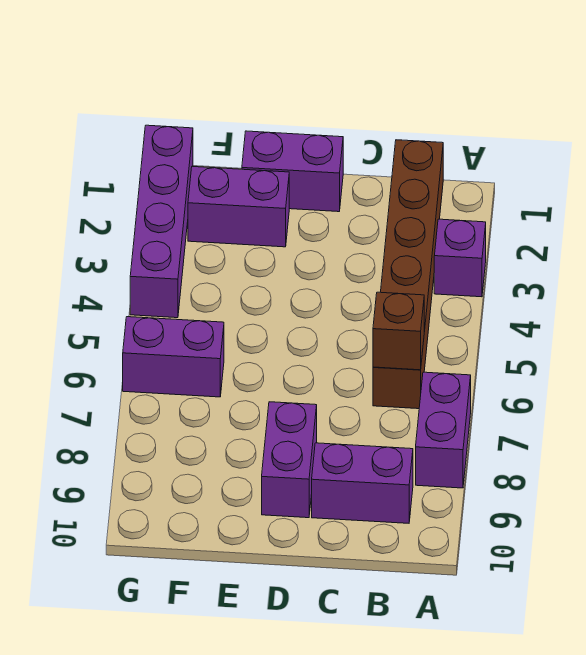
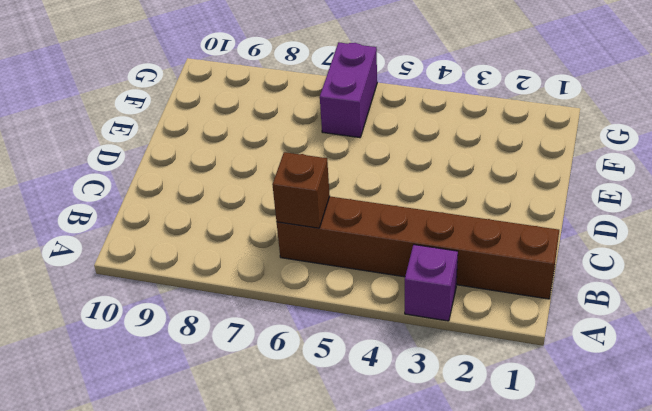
none -> purple brick A7:A8 level 1
none -> purple brick B9:C9 level 1

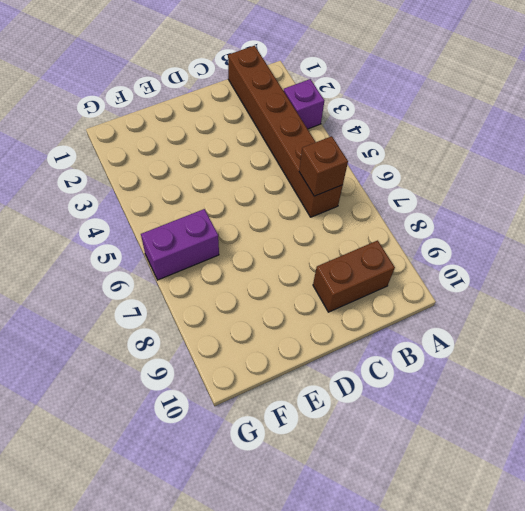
brown brick B9:C9 level 1 -> purple brick B9:C9 level 1
none -> purple brick A7:A8 level 1
none -> purple brick D1:E1 level 1

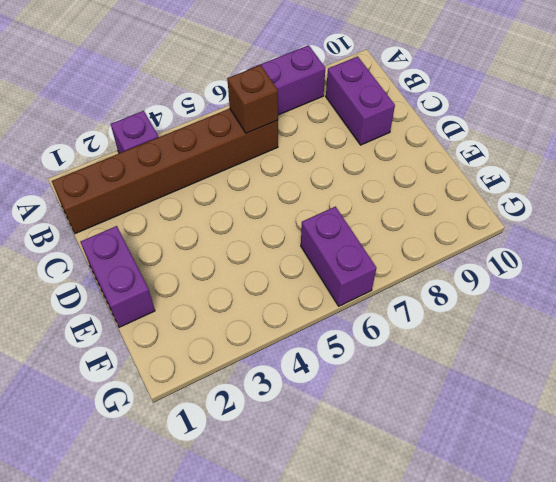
none -> purple brick D8:D9 level 1
none -> purple brick E2:F2 level 1

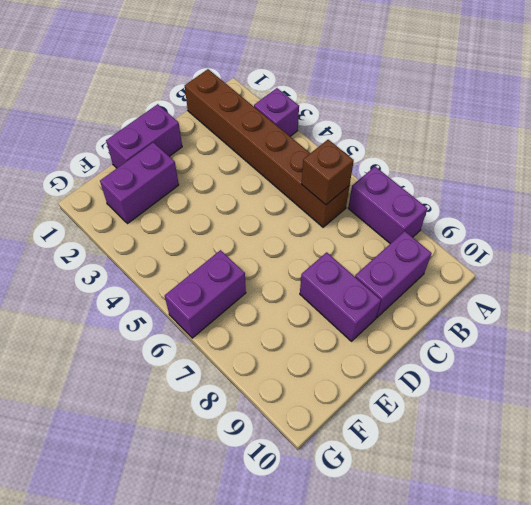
none -> purple brick G1:G4 level 1

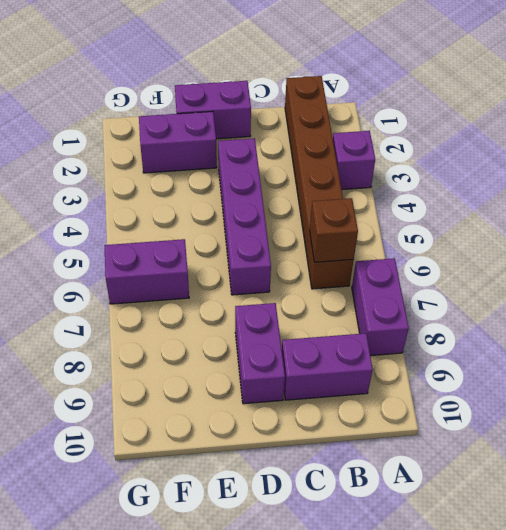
purple brick D3:D6 level 1 -> purple brick G1:G4 level 1

